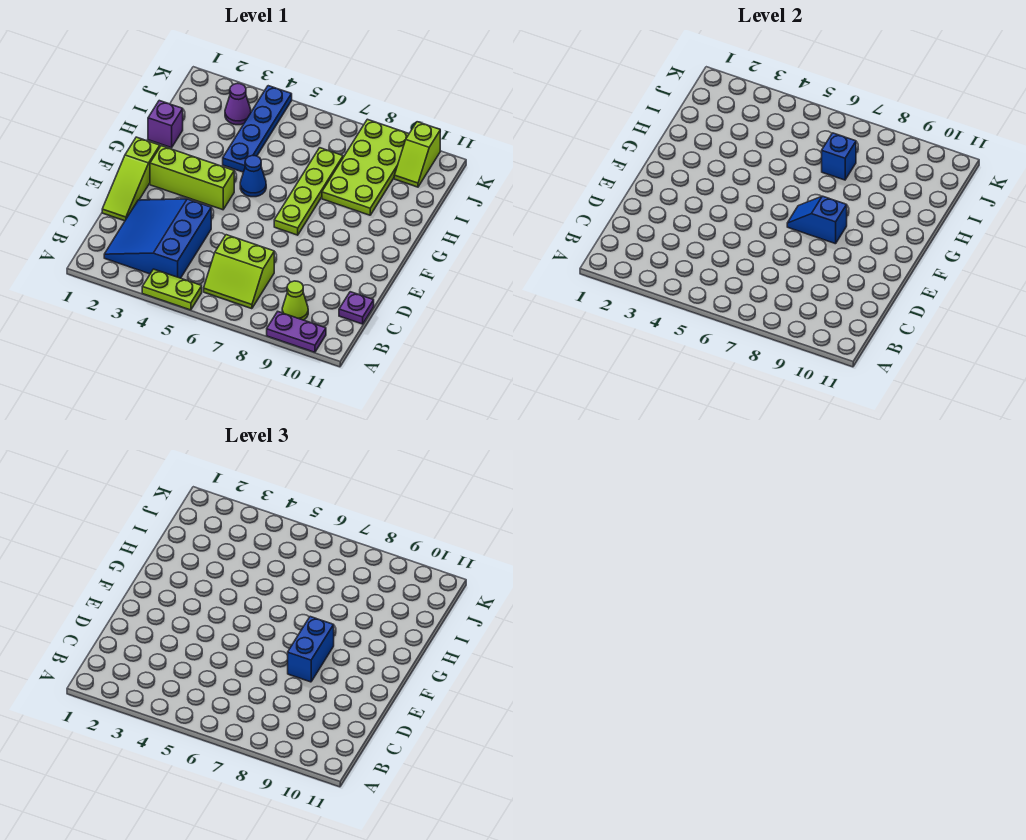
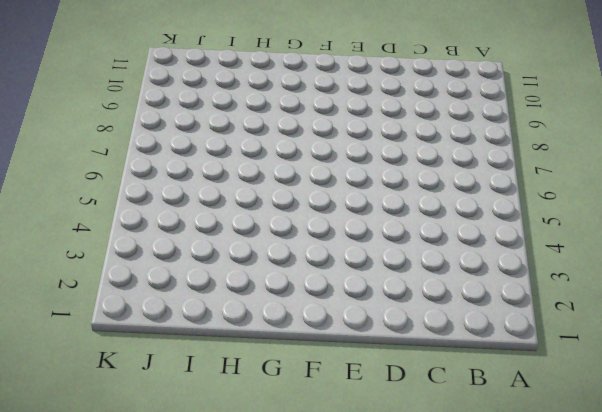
none -> lime plate A4:A5 level 1
none -> purple plate A9:A10 level 1
none -> blue slope B2:D4 level 1 top 4

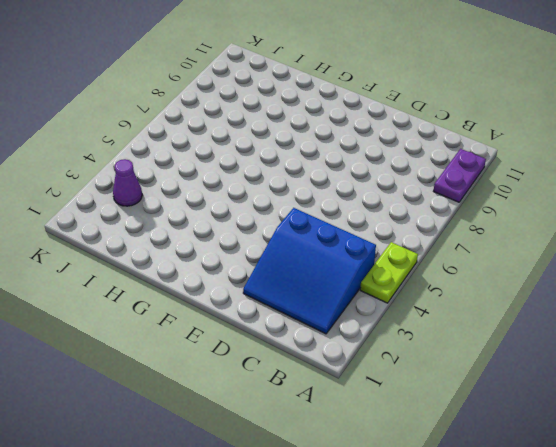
none -> lime slope B6:C7 level 1 top C
none -> lime cone B9 level 1
none -> purple plate C11 level 1

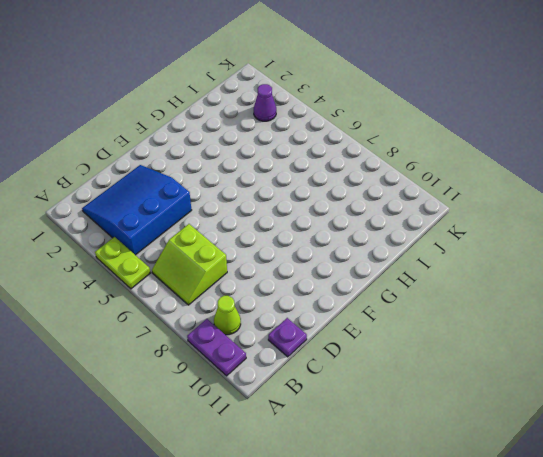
none -> lime slope D1:F1 level 1 top F
none -> lime brick F2:F4 level 1
none -> lime plate F7:I7 level 1

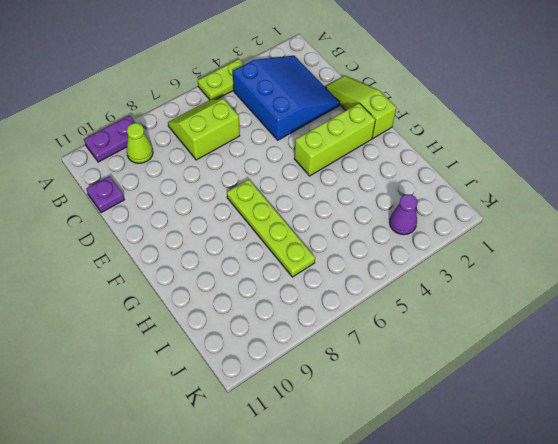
none -> blue cone G5 level 1
none -> purple brick H1 level 1
none -> blue plate H4:K4 level 1

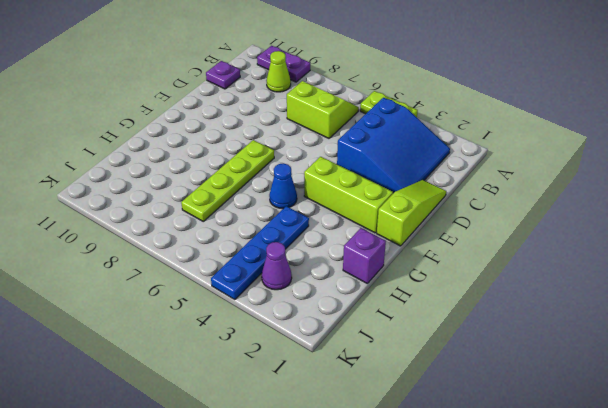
none -> lime plate H8:K9 level 1
none -> lime slope J10:K10 level 1 top K
none -> blue slope F7:F8 level 2 top 8

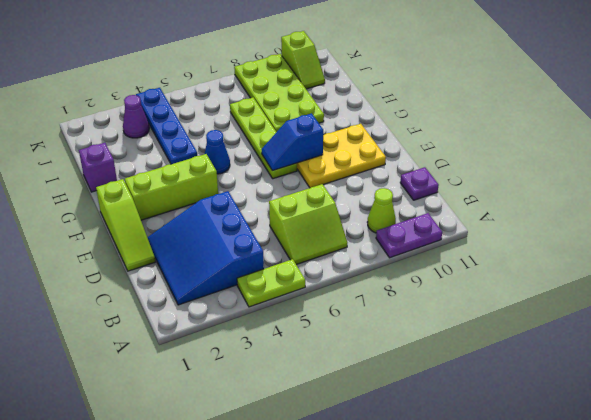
yellow plate E8:F10 level 1 -> none
none -> blue brick I7 level 2
none -> blue brick E8:F8 level 3

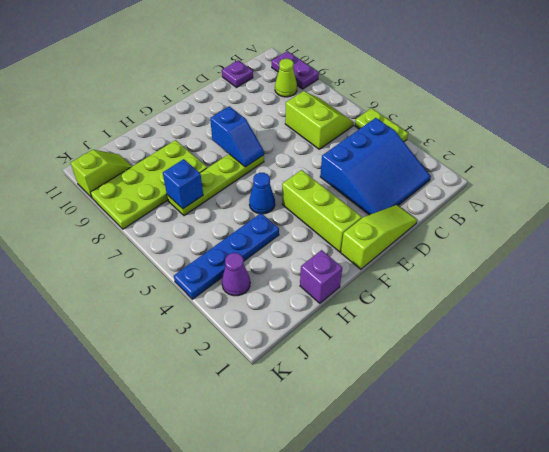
none -> blue brick E8:F8 level 3

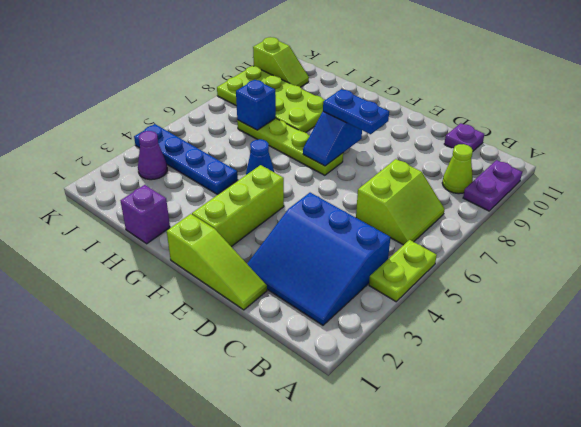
blue plate E8:F8 level 3 -> blue brick E8:F8 level 3

